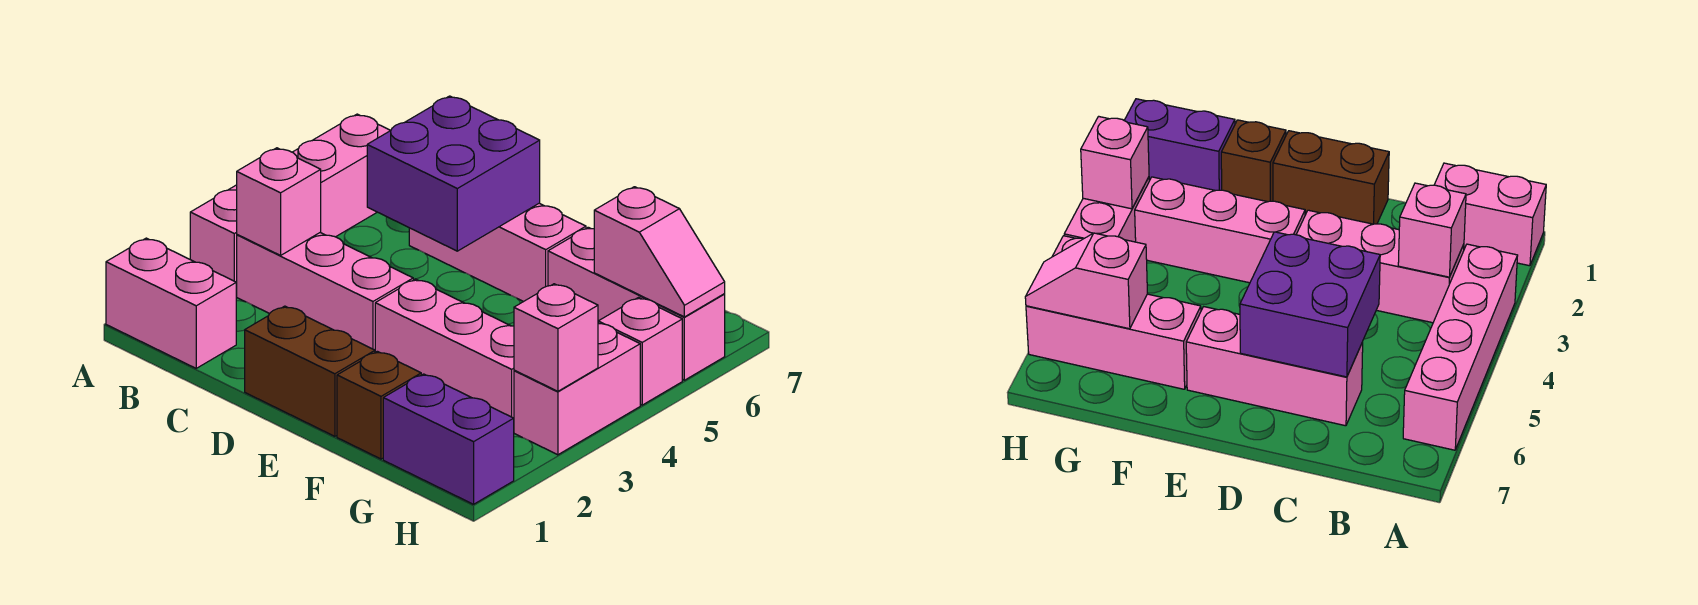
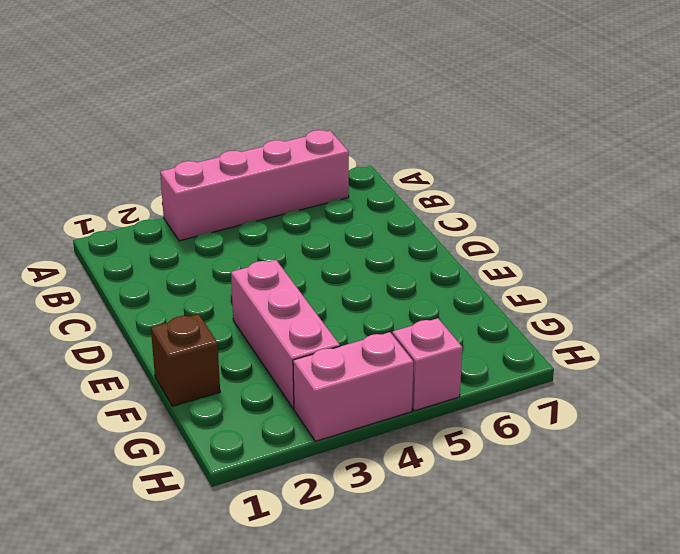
none -> pink brick A1:B1 level 1
none -> pink brick B3:D3 level 1
none -> pink brick C6:E6 level 1

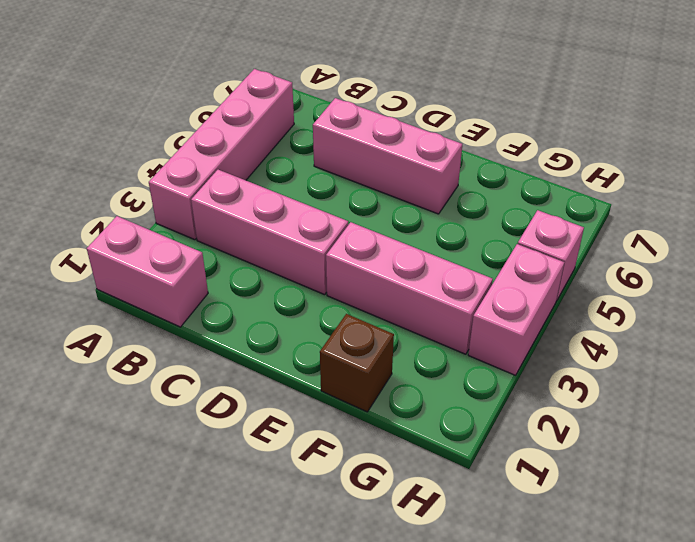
none -> brown brick D1:E1 level 1
none -> pink brick F6:H6 level 1
none -> purple brick G1:H1 level 1

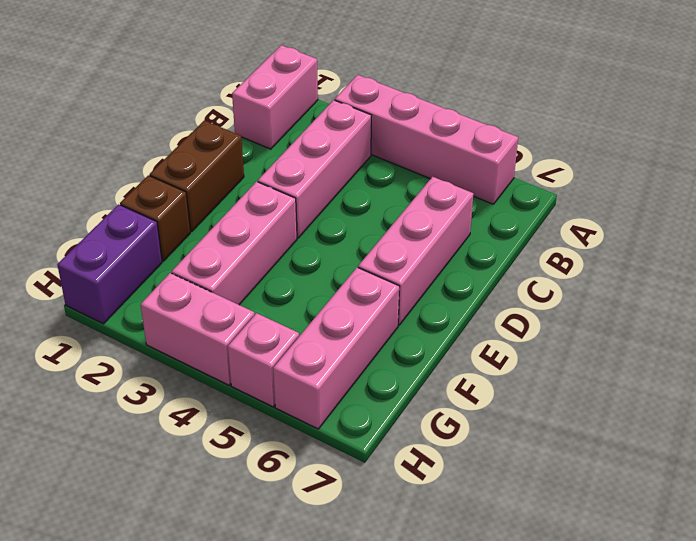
none -> pink brick B3 level 2
none -> purple brick C5:D6 level 2
none -> pink slope G6:H6 level 2 top G

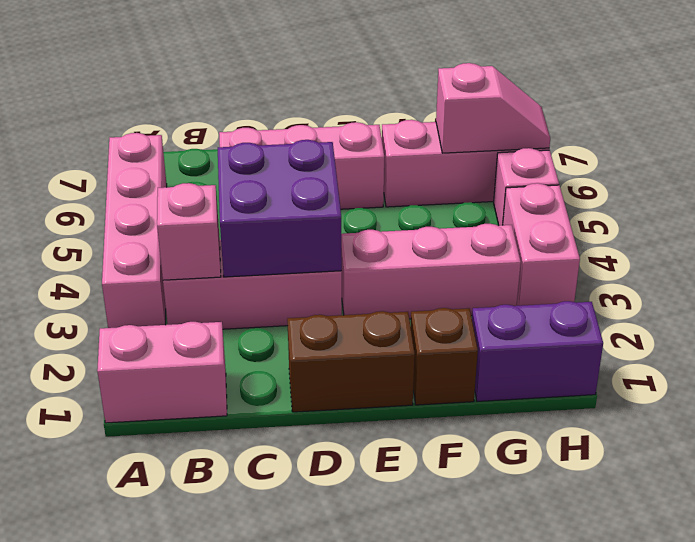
purple brick C3:D4 level 2 -> purple brick C5:D6 level 2
none -> pink brick H3 level 2

